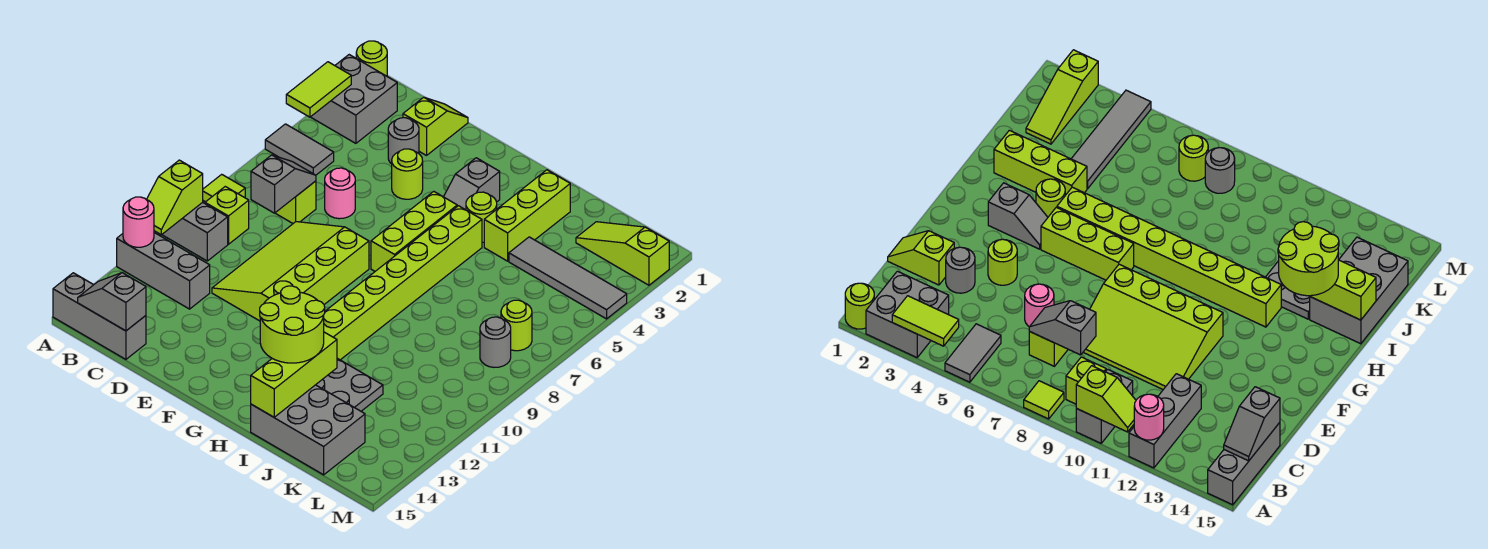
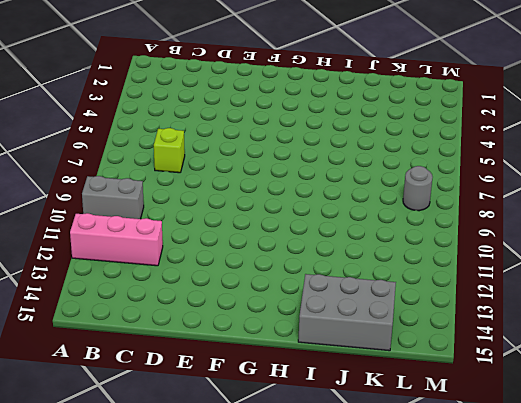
pink brick A12:C12 level 1 -> grey brick A12:C12 level 1
none -> lime round brick A1 level 1
none -> grey brick A2:B3 level 1
none -> grey tile A5:B5 level 1
none -> lime tile A8 level 1

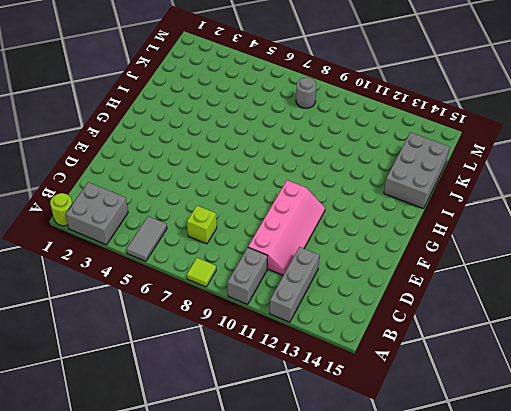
pink slope C10:F11 level 1 top 10 -> lime slope D8:F11 level 1 top F
none -> grey brick A15:C15 level 1
none -> lime brick B9 level 1
none -> lime slope D1:D2 level 1 top 2
none -> grey round brick D3 level 1

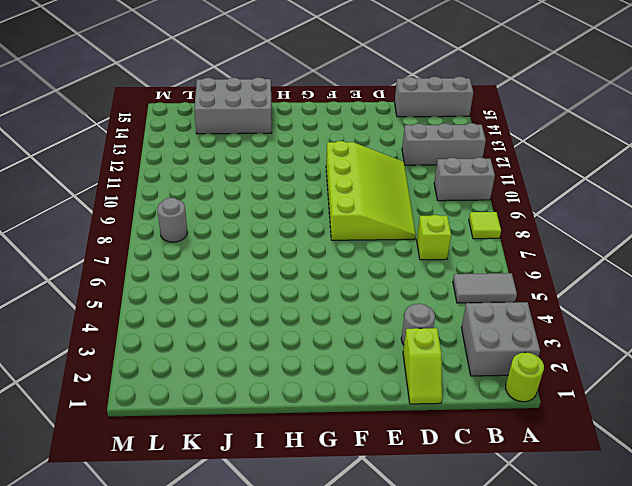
none -> lime brick B9 level 1
none -> pink round brick D6 level 1
none -> lime round brick E4 level 1
none -> grey slope G3:G4 level 1 top 3

